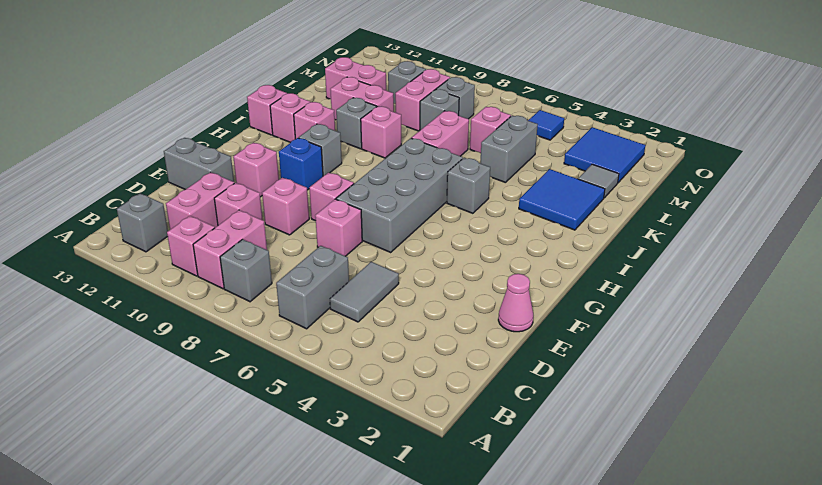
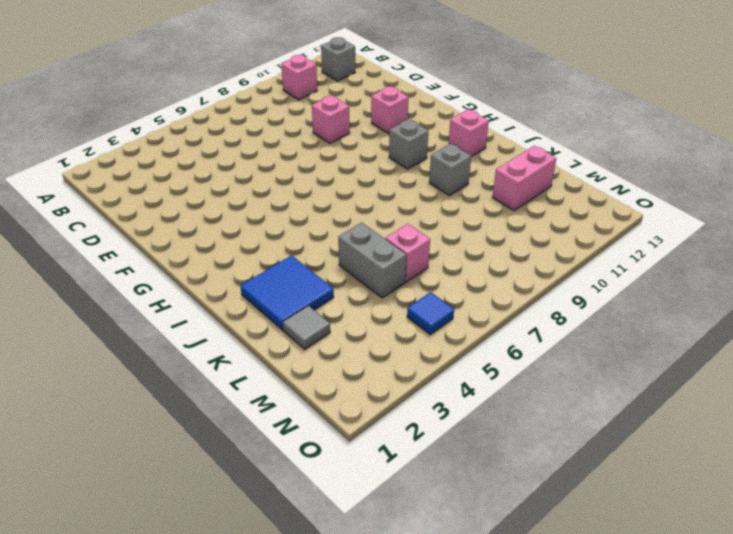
none -> grey brick B6:C6 level 1
none -> grey brick B8 level 1
none -> pink brick B9:C9 level 1
none -> grey tile C5:D5 level 1

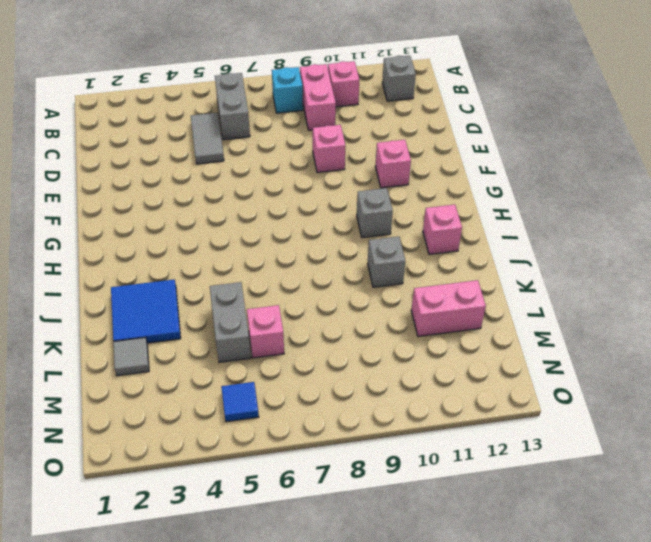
cyan brick B8 level 1 -> grey brick B8 level 1
none -> pink brick C11:D11 level 1
none -> pink brick D10 level 1
none -> pink cone E1 level 1
none -> pink brick E7 level 1

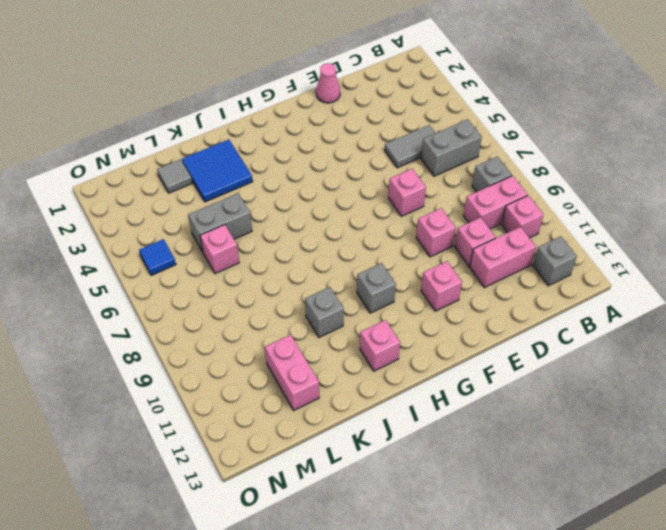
none -> grey brick E12:E13 level 1
none -> grey brick F6:I7 level 1
none -> pink brick F8 level 1
none -> blue brick G10 level 1

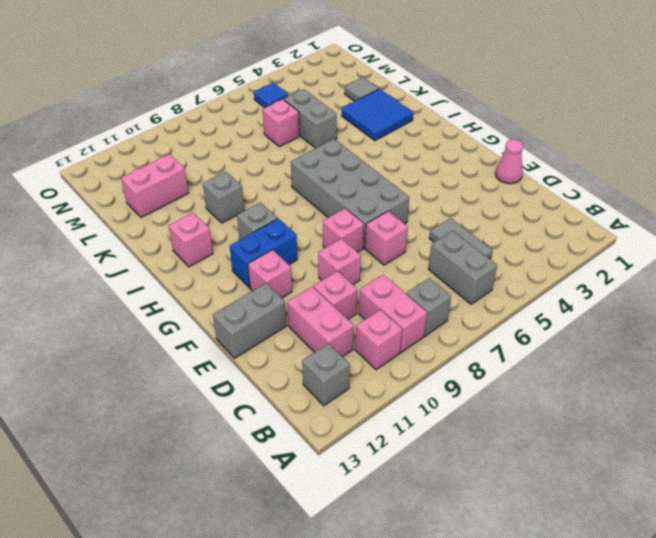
blue brick G10:G11 level 1 -> blue brick G10 level 1
none -> grey brick I5 level 1
none -> pink brick I11 level 1
none -> pink brick I13 level 1
none -> pink brick J7:K7 level 1

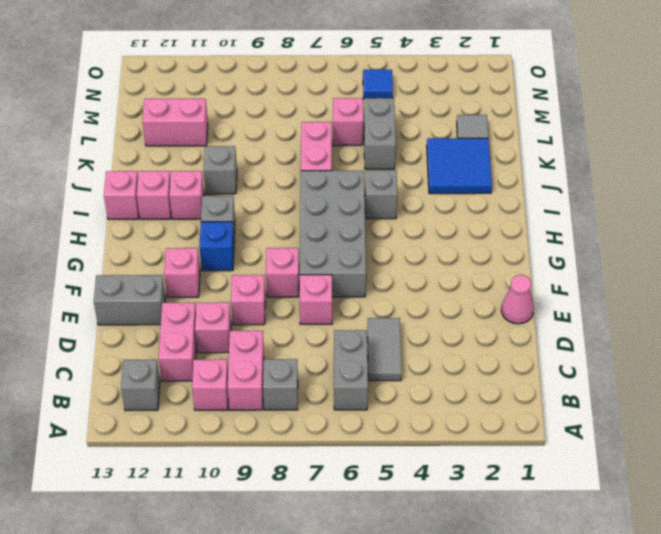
none -> pink brick J9 level 1
none -> pink brick K10:K11 level 1
none -> grey brick L8 level 1
none -> pink brick L9:M9 level 1

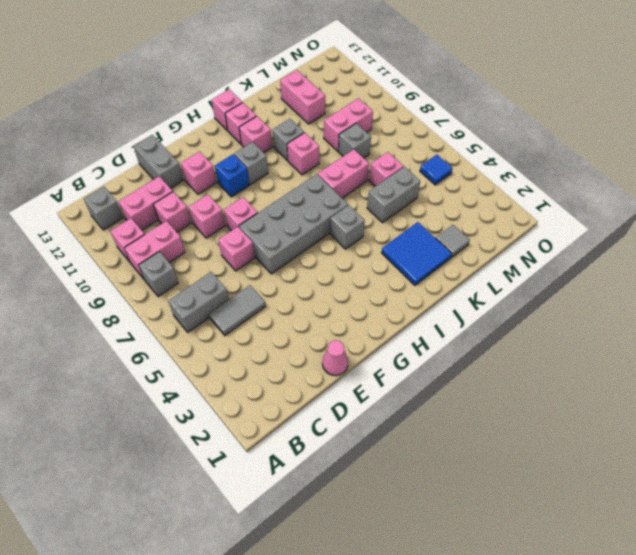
none -> pink brick K10:K11 level 1
none -> blue tile M2:N3 level 1
none -> grey brick M8 level 1
none -> grey brick M10 level 1

